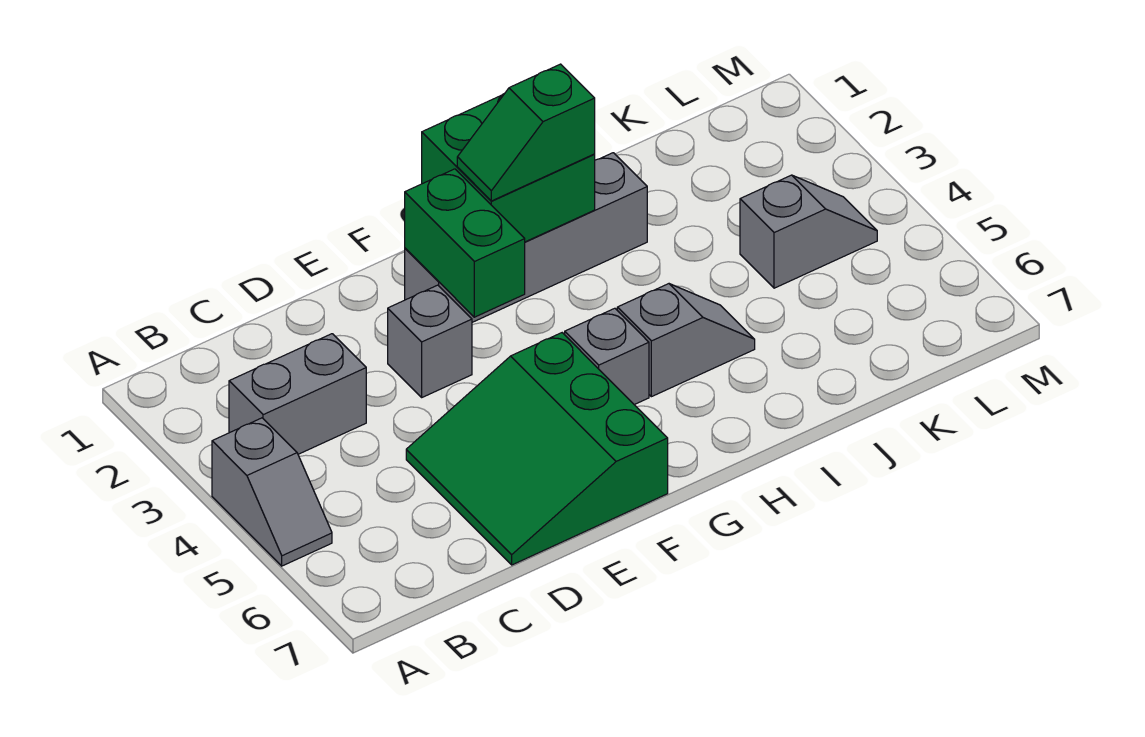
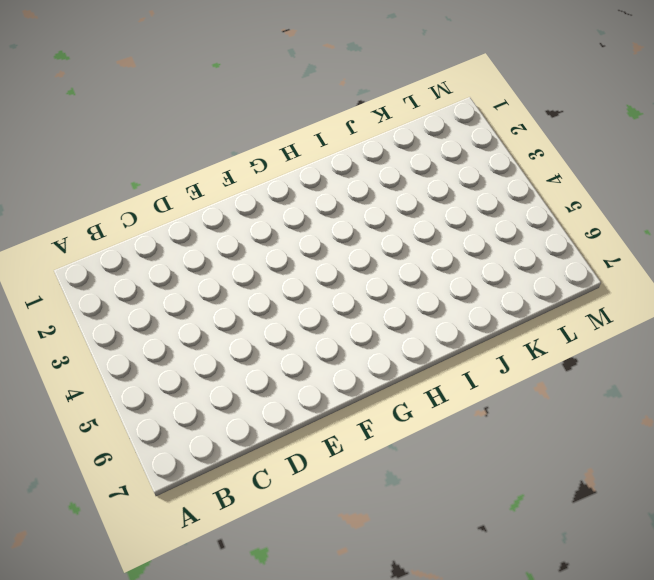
none -> grey slope A4:A5 level 1 top 4
none -> grey brick B3:C3 level 1

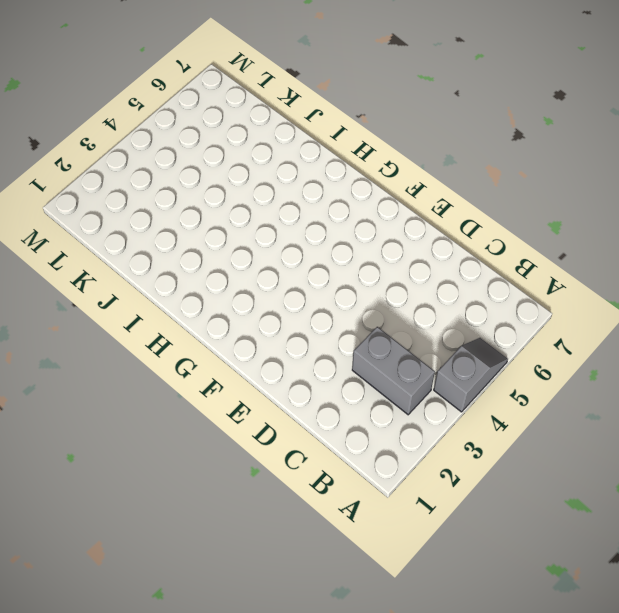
none -> green slope D5:F7 level 1 top F
none -> grey brick E3 level 1

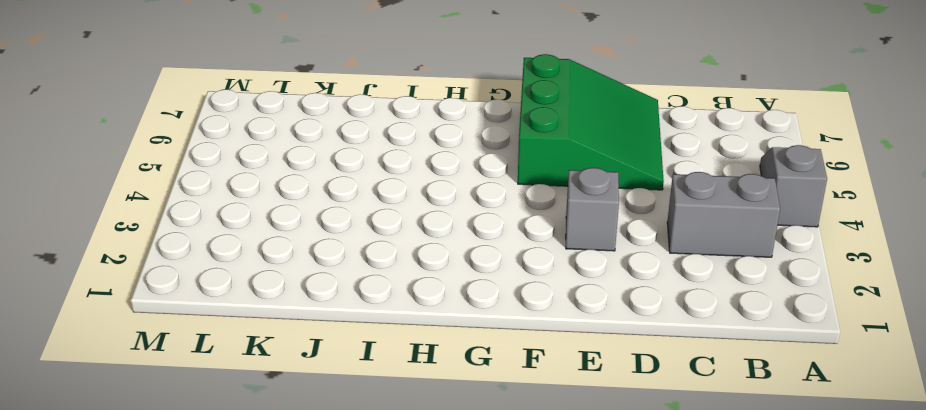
none -> grey brick F2:I2 level 1
none -> grey brick G5 level 1

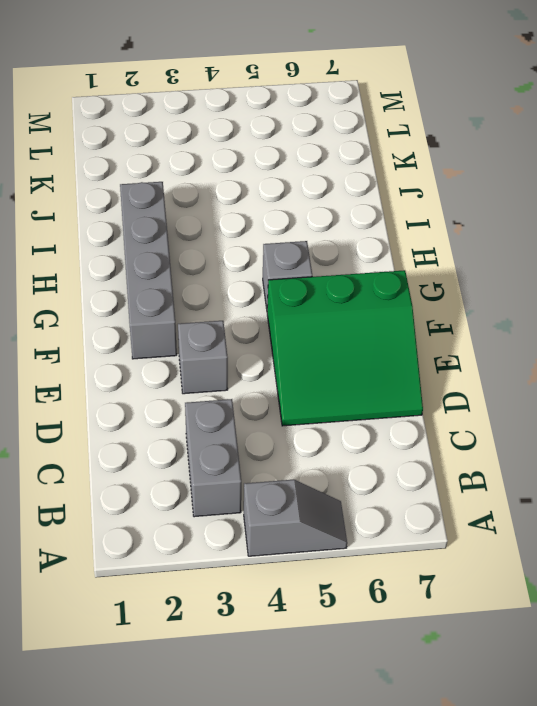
none -> grey slope H5:I5 level 1 top H
none -> grey slope K4:L4 level 1 top K

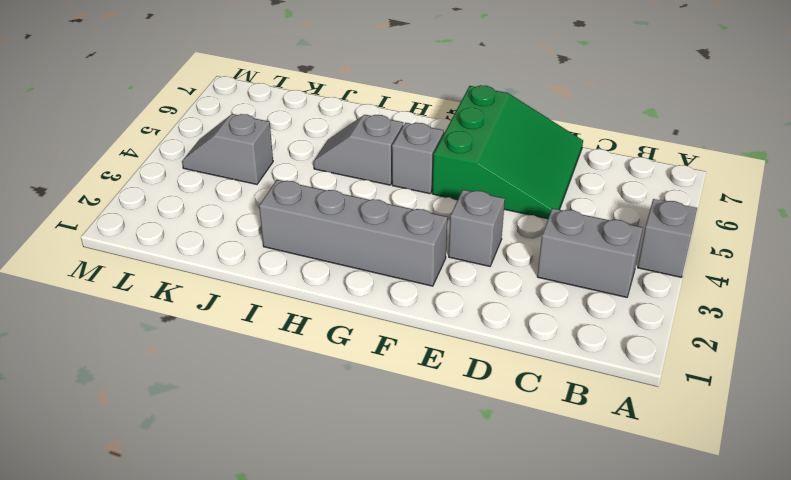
none -> green brick F2:F3 level 2
none -> green brick G1:H2 level 2

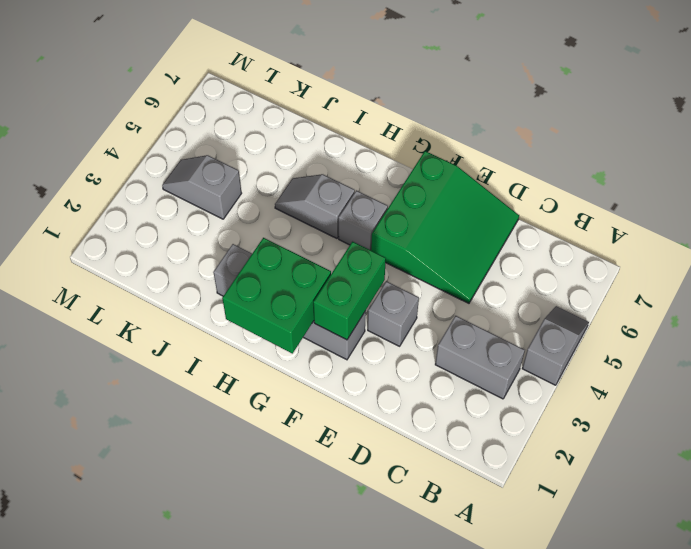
none -> green slope G2:H2 level 3 top H

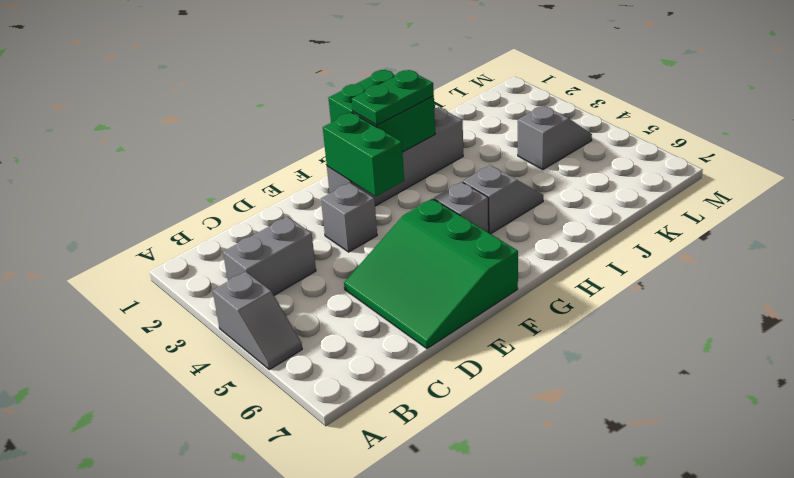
green plate G2:H2 level 3 -> green slope G2:H2 level 3 top H

